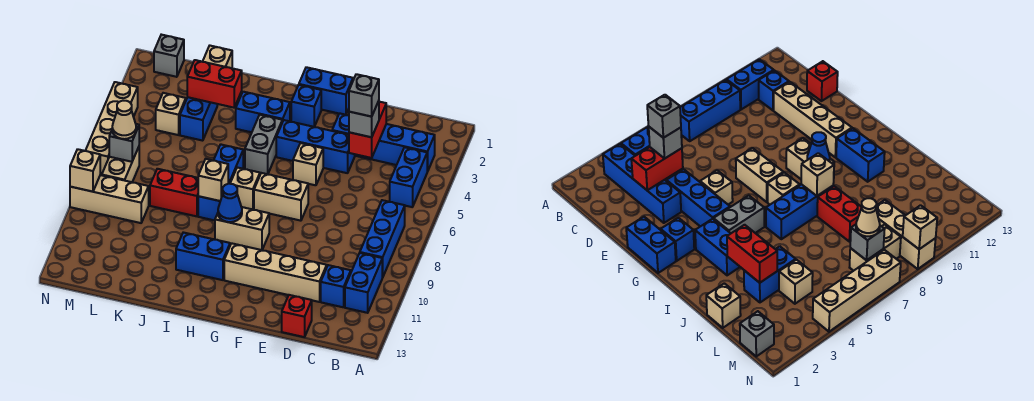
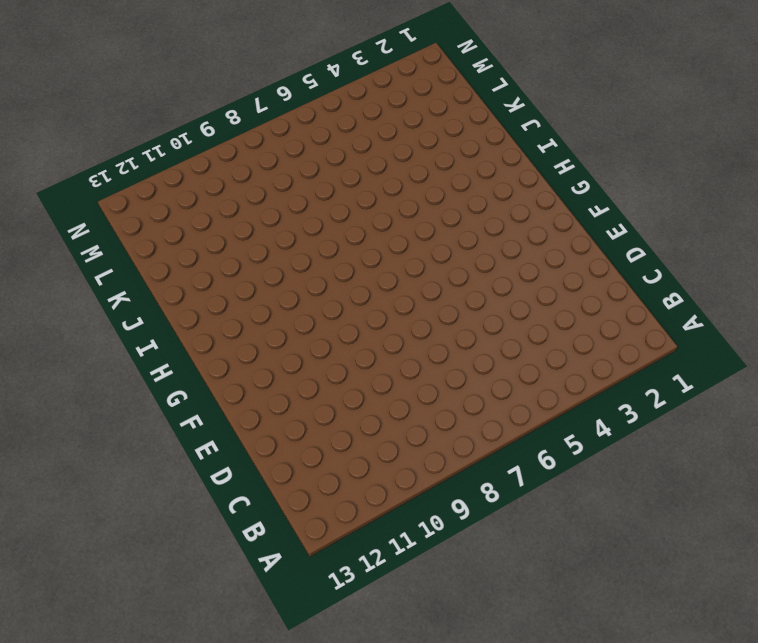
none -> blue brick B3:E3 level 1
none -> blue brick B4:B5 level 1
none -> blue brick B7:B9 level 1
none -> blue brick B10:B11 level 1

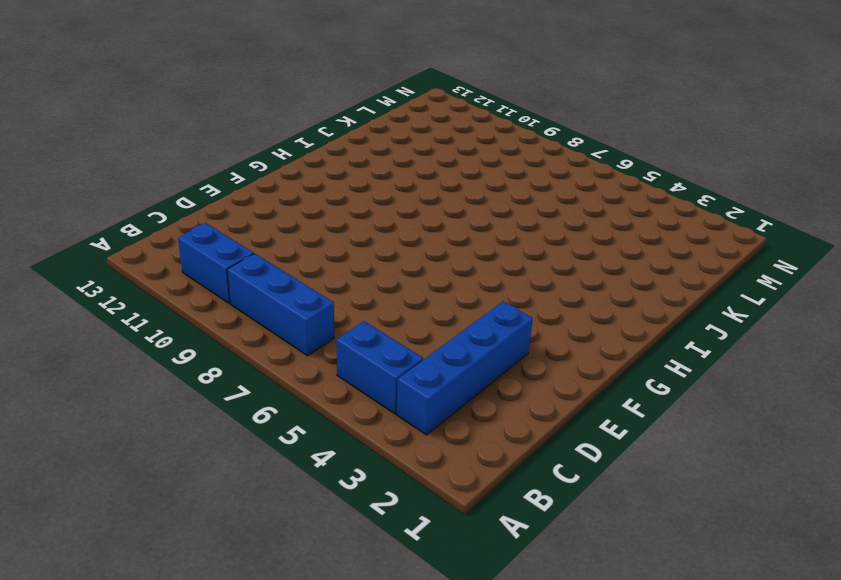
none -> blue brick C11 level 1
none -> tan brick D11:G11 level 1
none -> red brick D13 level 1
none -> blue brick E4:G4 level 1

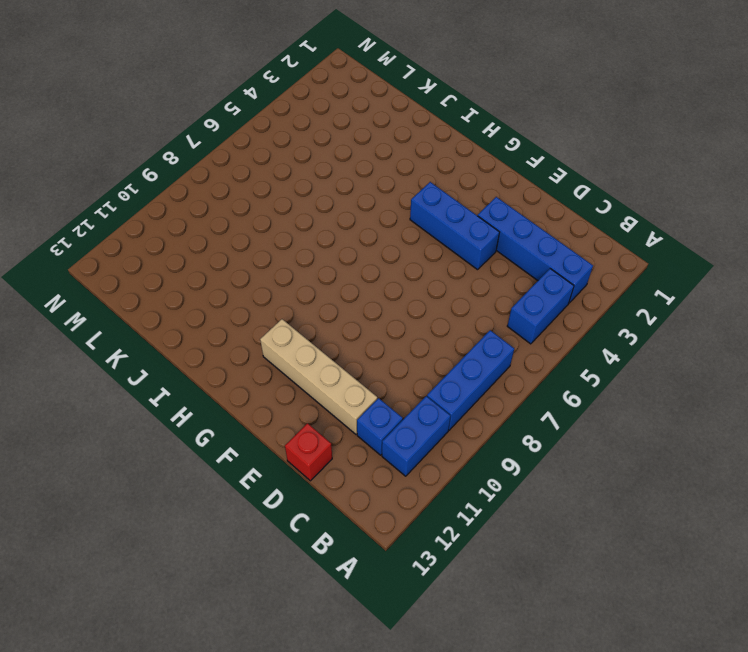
none -> blue brick F1:G1 level 1
none -> tan brick F5 level 1
none -> tan brick F7:G7 level 1
none -> blue brick G2 level 1

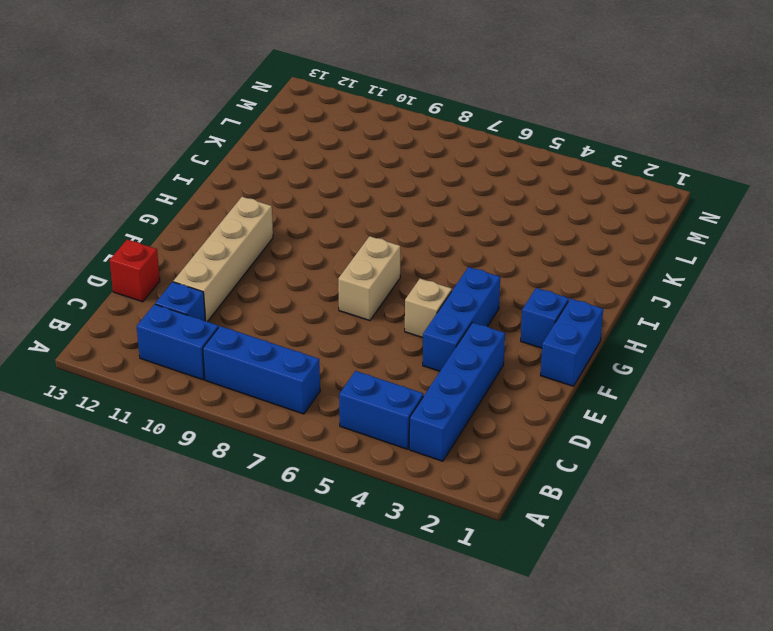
none -> tan brick G9:H9 level 1
none -> blue brick H3:I3 level 1
none -> grey brick H4:H5 level 1
none -> tan brick H7 level 1

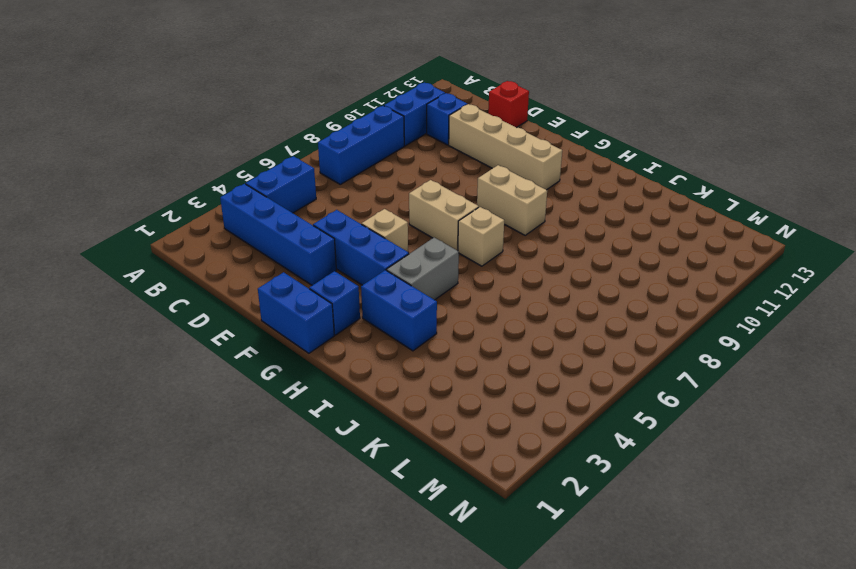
none -> blue brick H11:I11 level 1
none -> blue brick I6:I8 level 1
none -> red brick J8:K8 level 1
none -> tan brick K1 level 1

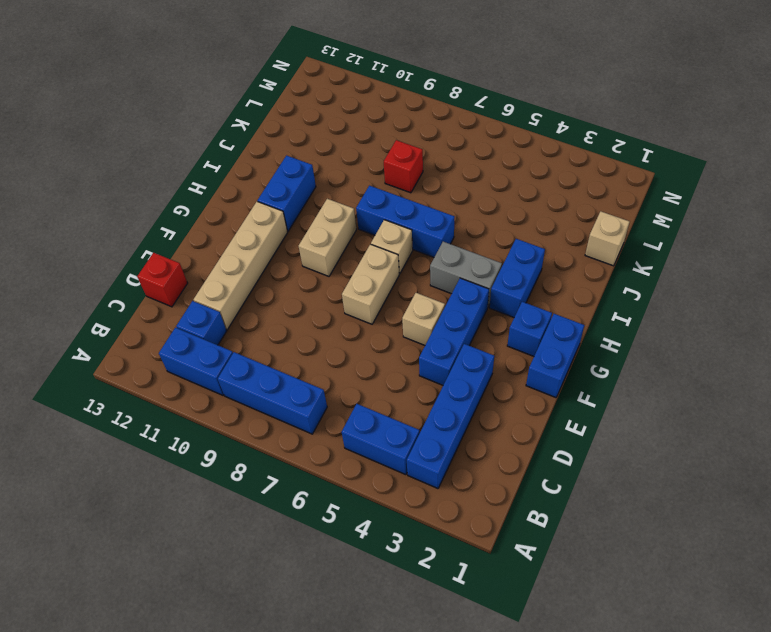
red brick K8 level 1 -> red brick J8:K8 level 1
none -> blue brick K3:K4 level 1
none -> tan brick L4 level 1
none -> tan brick L9:N9 level 1
none -> grey brick M1 level 1

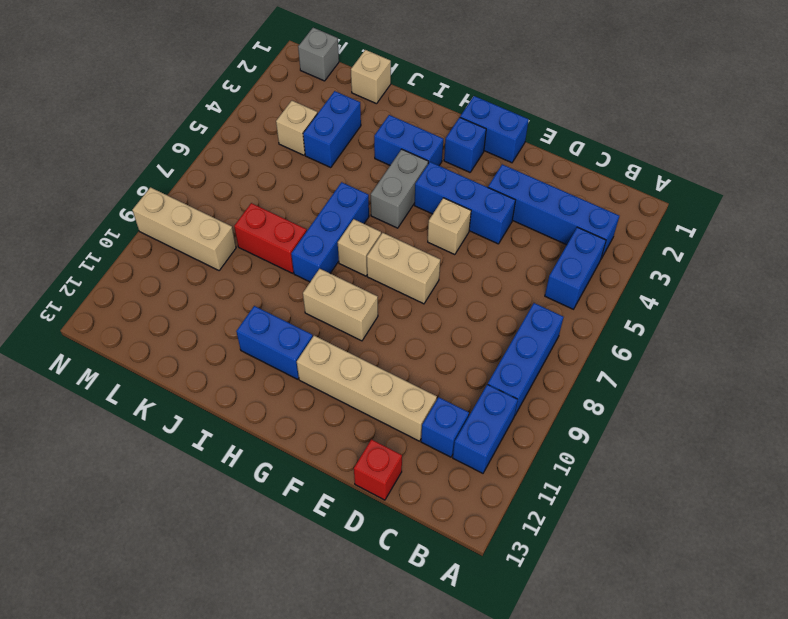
none -> tan brick M7:M8 level 1
none -> tan brick N4:N7 level 1
none -> red brick D3:D4 level 2
none -> blue cone H9 level 2

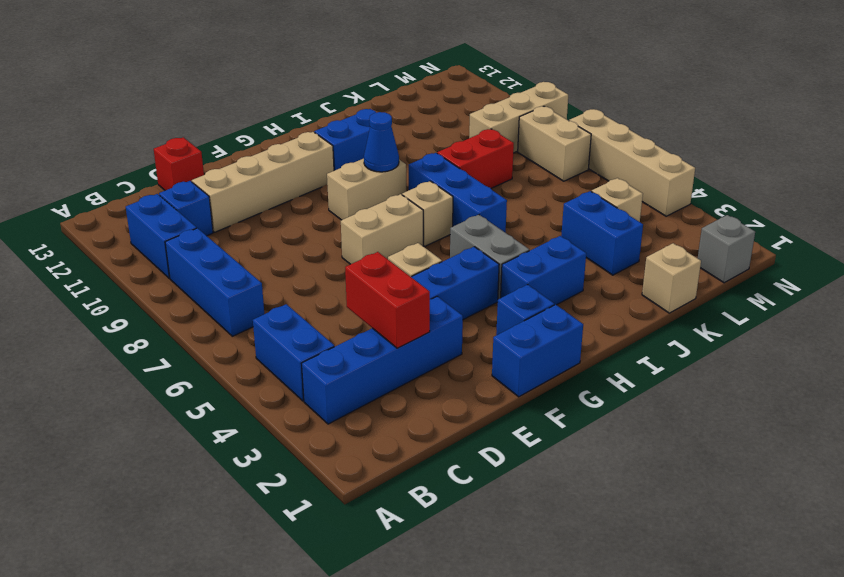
none -> tan brick I8 level 2
none -> red brick J3:K3 level 2
none -> grey brick M7 level 2
none -> tan brick N9 level 2

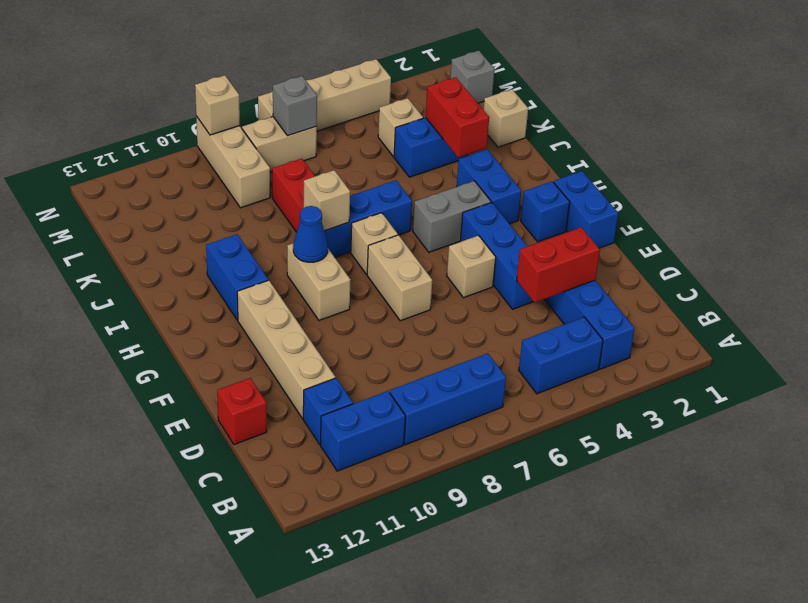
none -> grey brick D4 level 3
none -> tan cone M7 level 3
none -> grey brick D4 level 4

